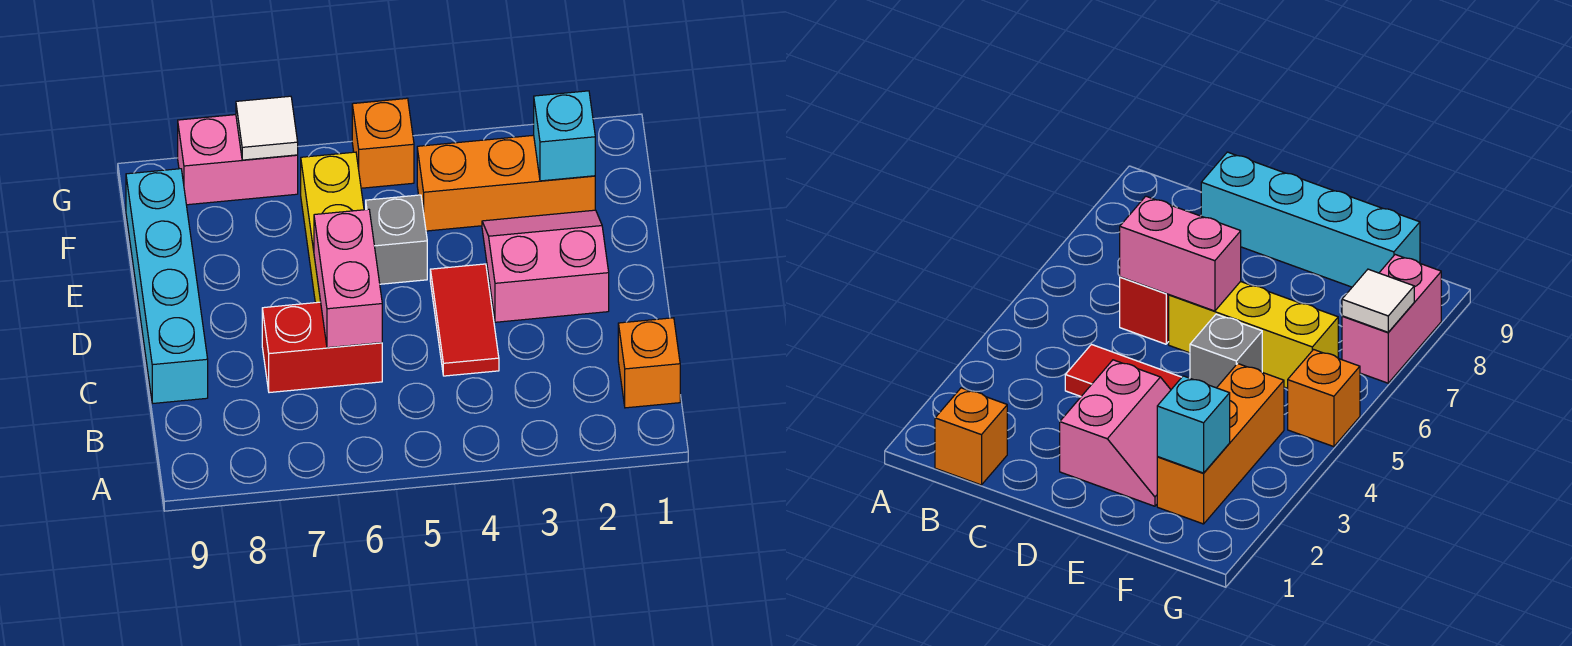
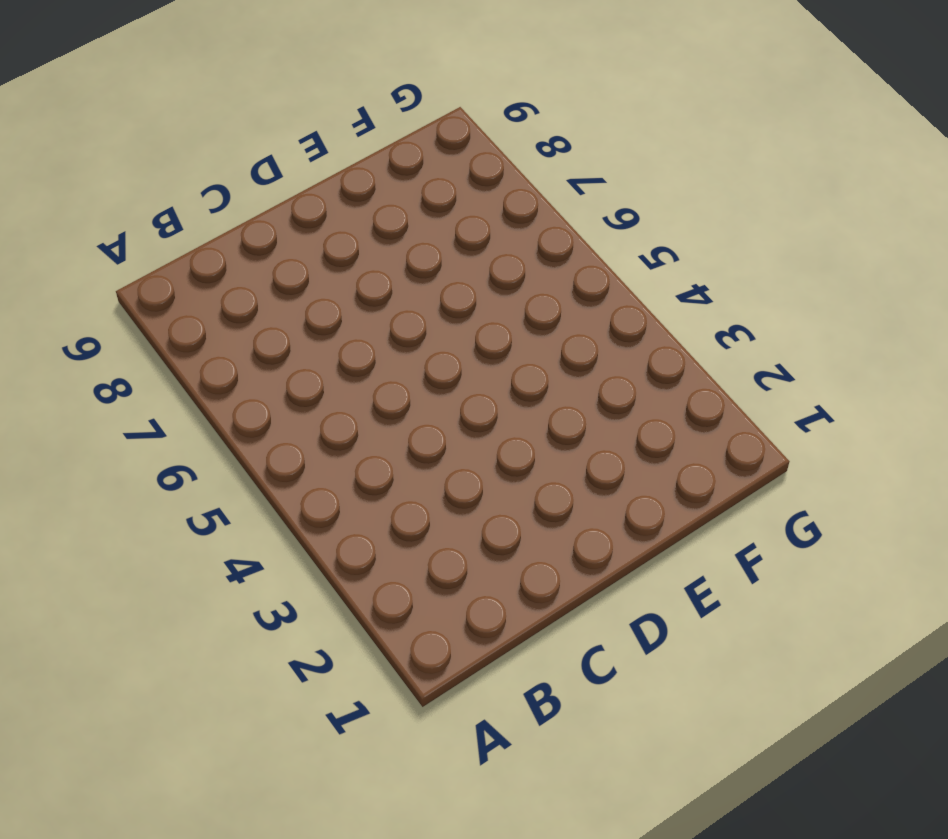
none -> orange brick B1 level 1
none -> red tile C4:D4 level 1
none -> red brick C6:C7 level 1

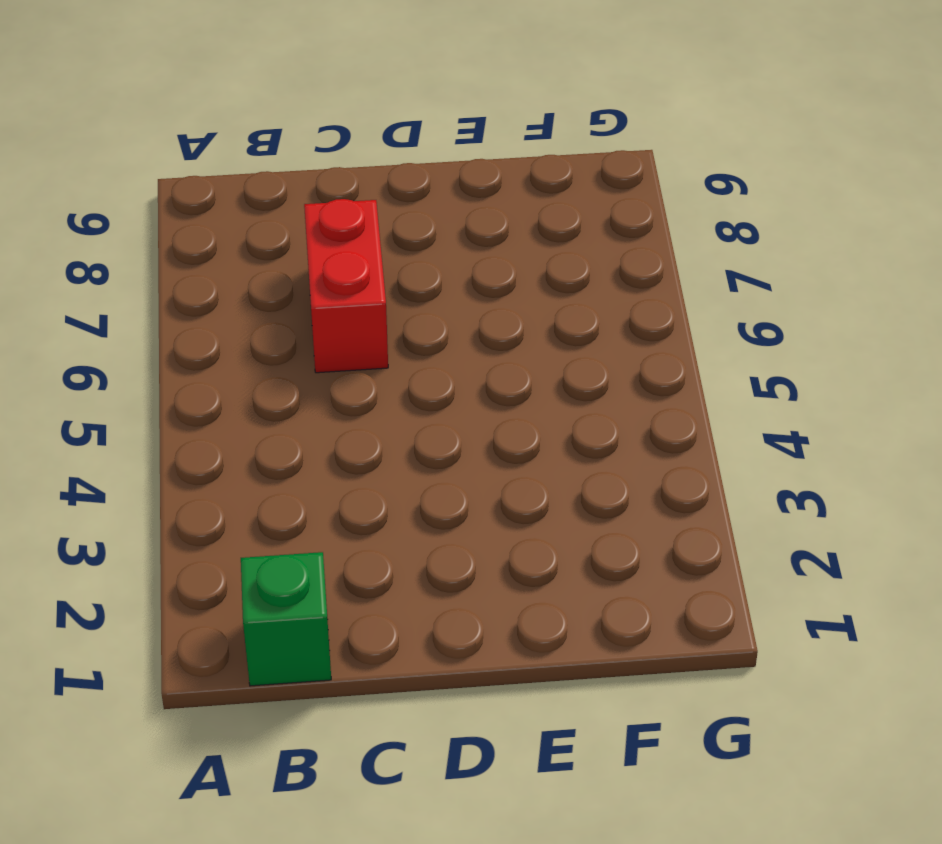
green brick B1 level 1 -> orange brick B1 level 1
none -> red tile C4:D4 level 1
none -> cyan brick C9:F9 level 1
none -> pink slope D2:E3 level 1 top D

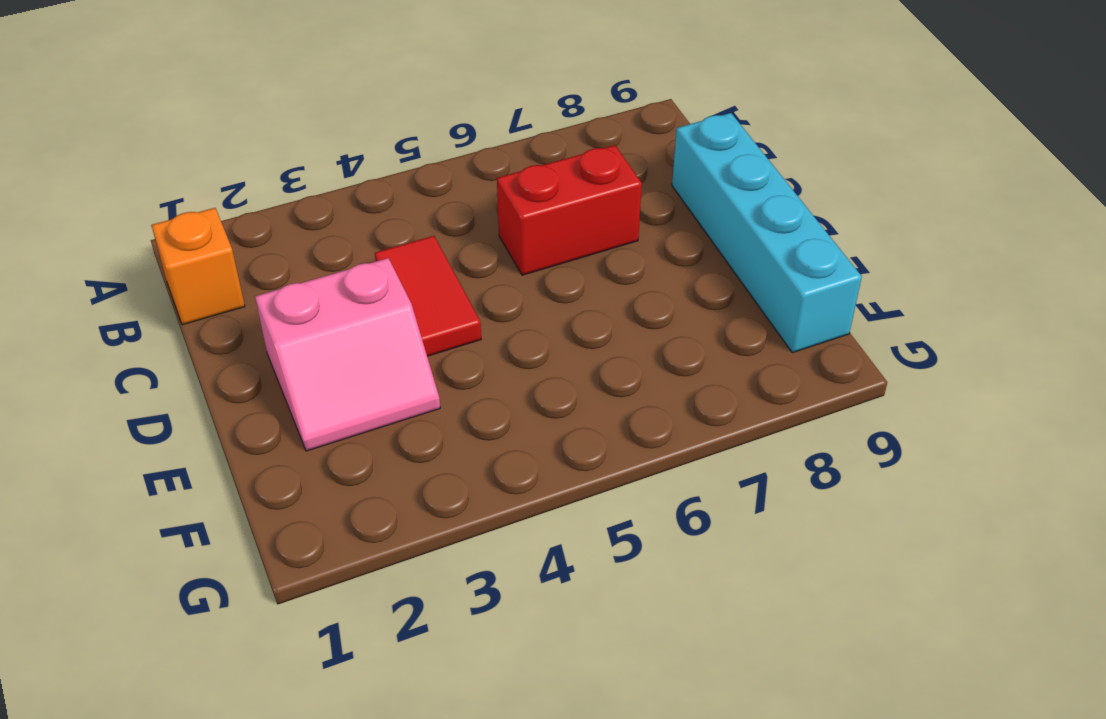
none -> yellow brick D6:F6 level 1
none -> grey brick E5 level 1
none -> orange brick F2:F4 level 1

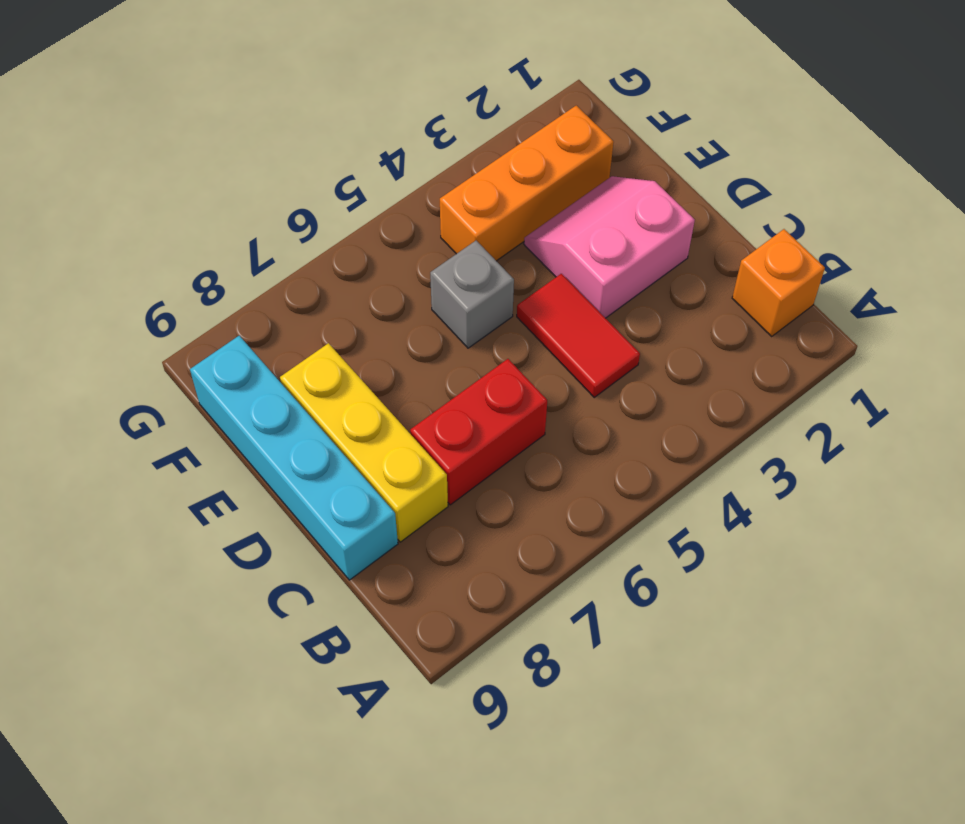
yellow brick C8:E8 level 1 -> yellow brick D6:F6 level 1
none -> orange brick G5 level 1
none -> pink brick G7:G8 level 1
none -> pink brick C6:D6 level 2

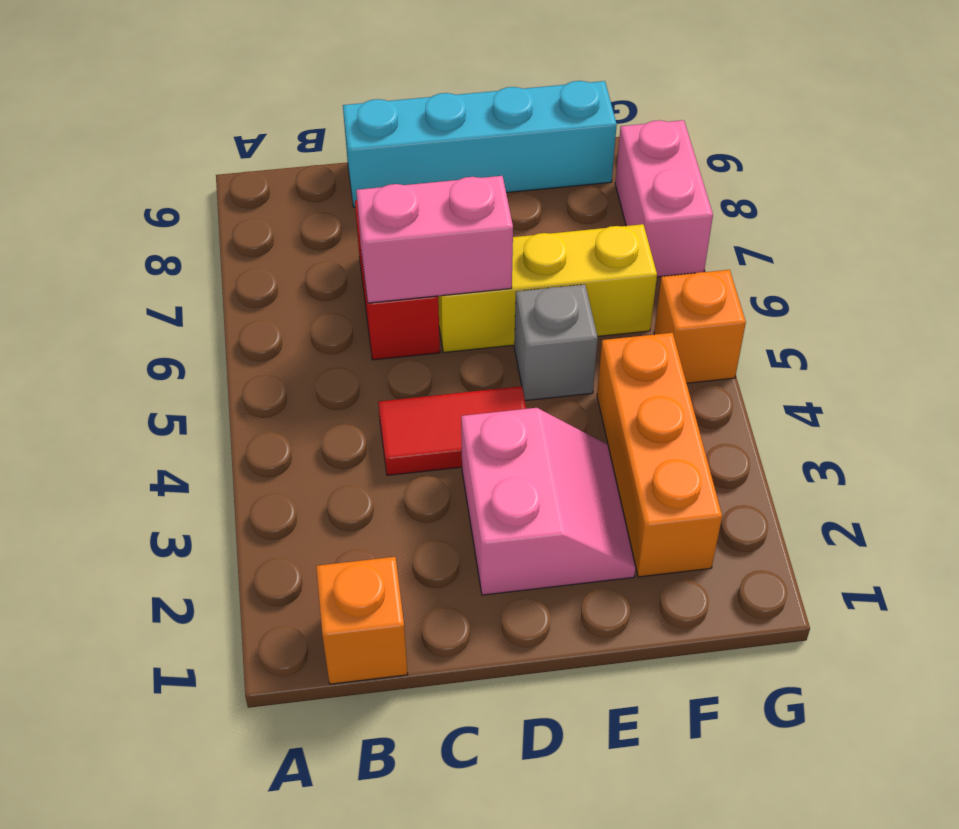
none -> cyan brick F2 level 2
none -> white tile G7 level 2

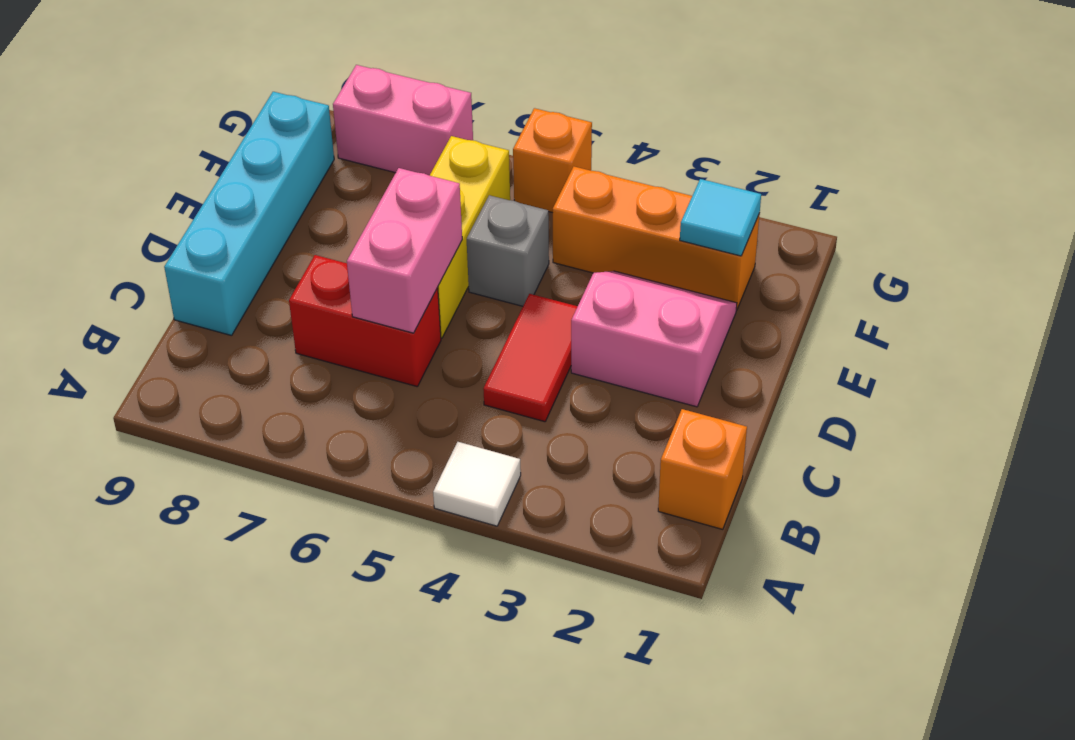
white tile A4 level 1 -> white tile G7 level 2
cyan tile F2 level 2 -> cyan brick F2 level 2

